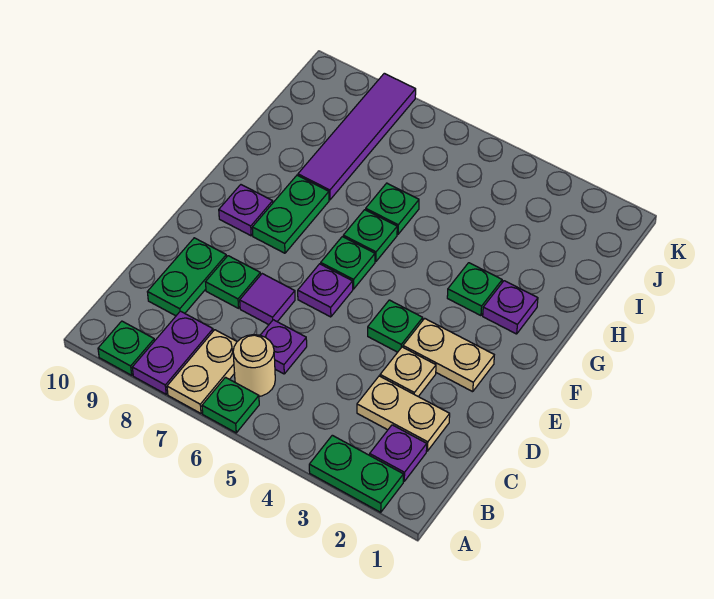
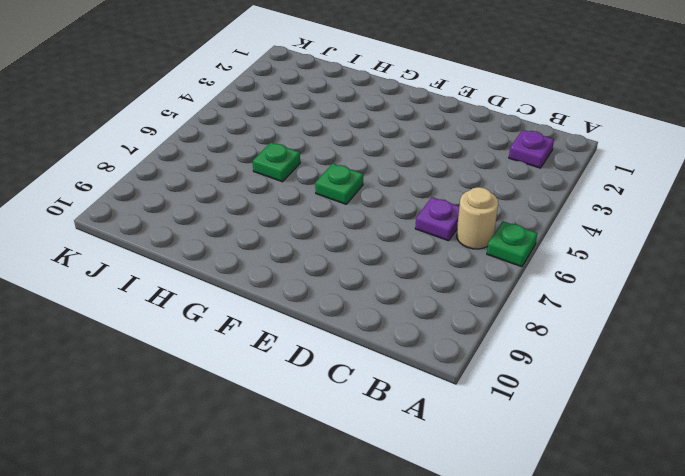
none -> green plate A2:A3 level 1
none -> tan plate A7:B7 level 1
none -> purple plate A8:B8 level 1

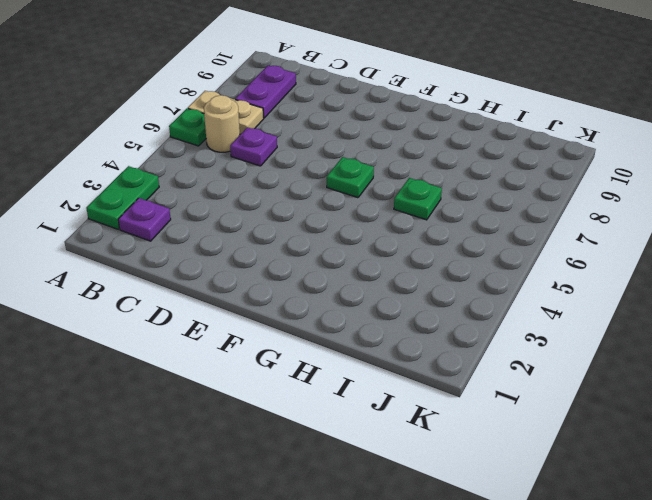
purple plate B8:B9 level 1 -> purple plate A8:B8 level 1
none -> green plate A9 level 1
none -> tan plate C2:C3 level 1
none -> green plate C9:D9 level 1

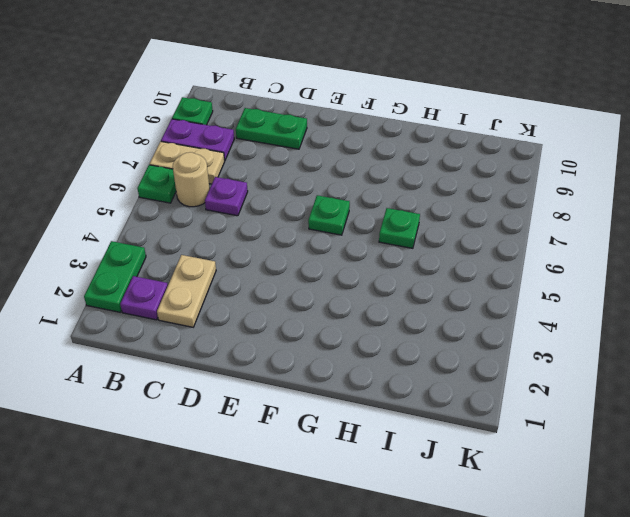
none -> tan plate D3 level 1
none -> purple tile D7 level 1
none -> green plate D8 level 1

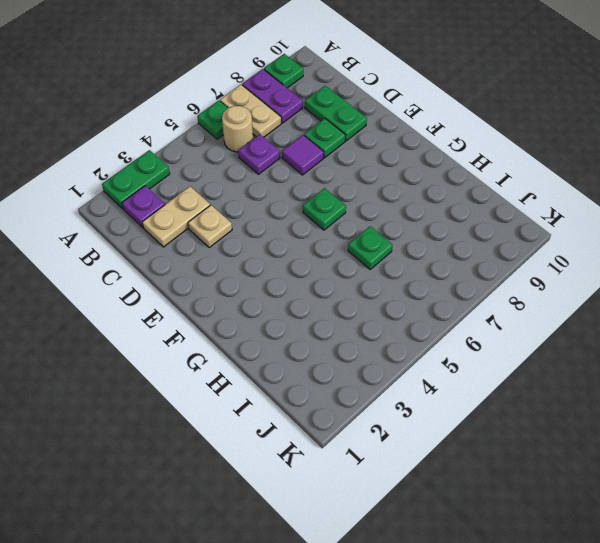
none -> tan plate E2:E3 level 1
none -> green plate E4 level 1
none -> purple plate E6 level 1

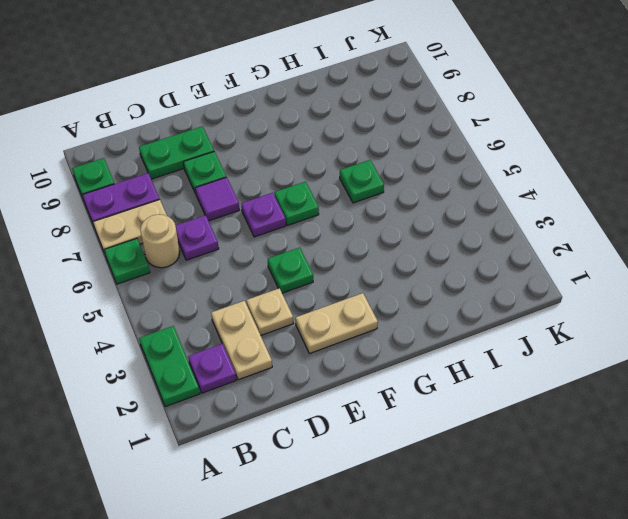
tan plate E2:F2 level 1 -> tan plate E2:E3 level 1
none -> green plate F8:G8 level 1
none -> purple plate F9 level 1
none -> purple plate G2 level 1

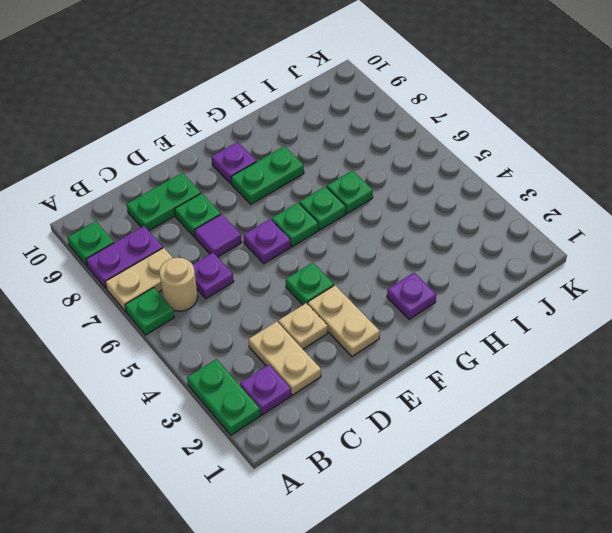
none -> green plate G3 level 1
none -> purple tile H8:K8 level 1

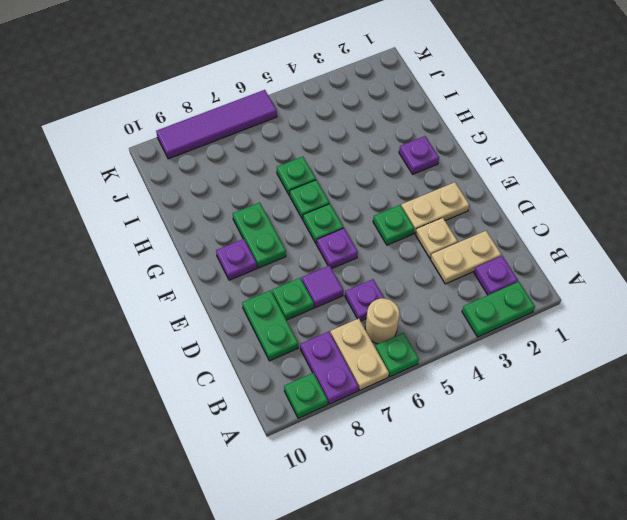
purple tile K6:K9 level 1 -> purple tile H8:K8 level 1
none -> green plate G3 level 1

